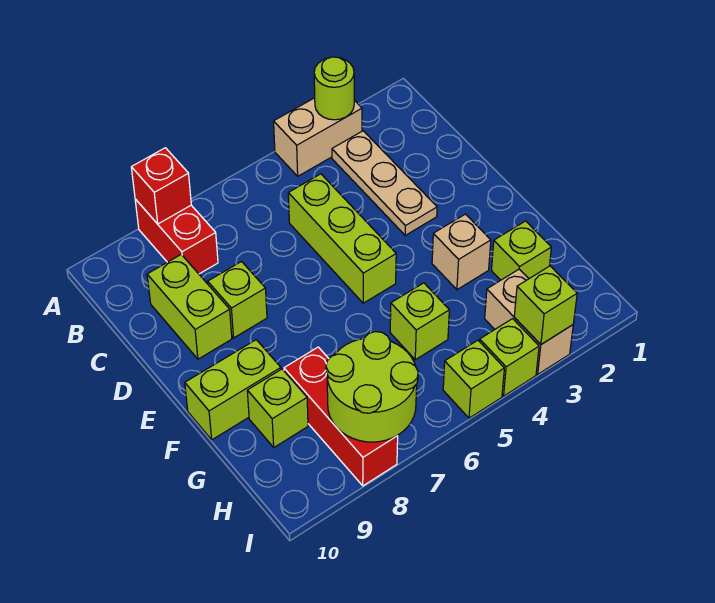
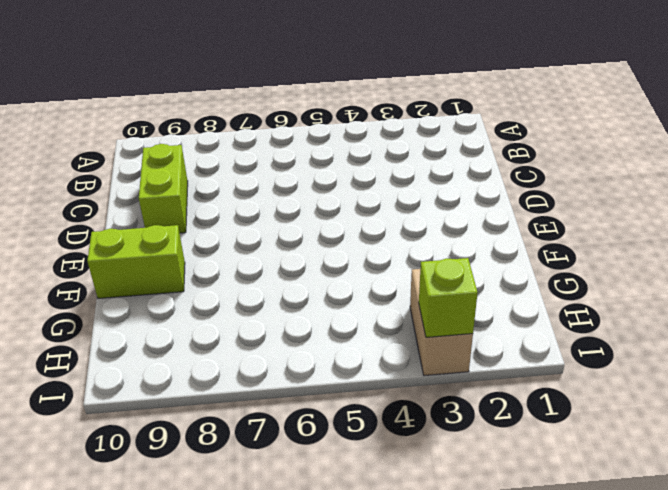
none -> tan brick A3:A4 level 1
none -> red brick A8:B8 level 1
none -> tan plate B3:D3 level 1

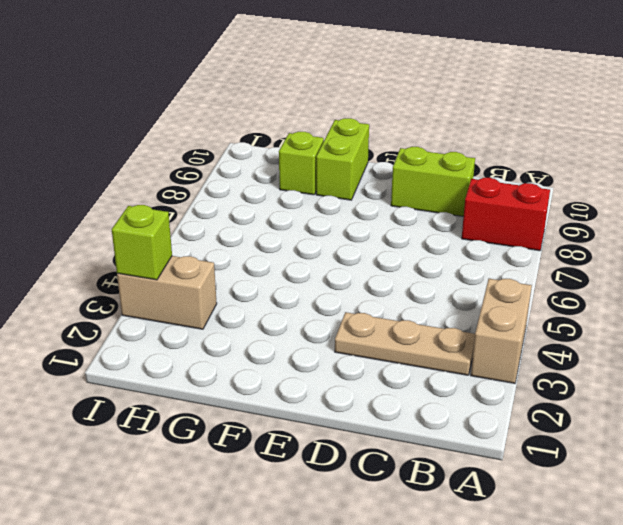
none -> lime brick C5:E5 level 1
none -> lime brick D8 level 1
none -> tan brick F3 level 1

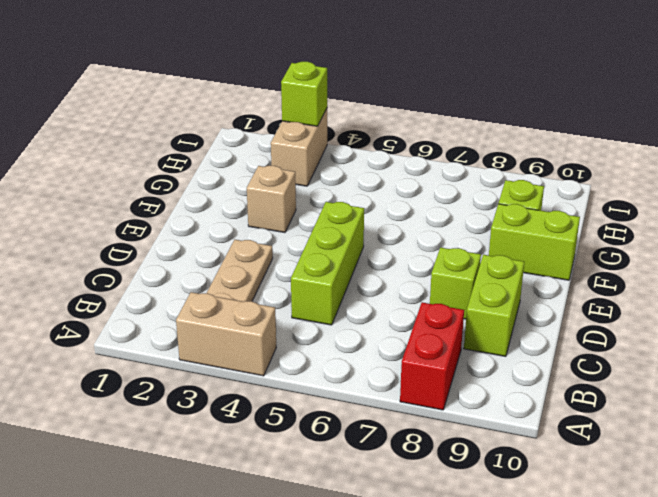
none -> lime brick G2 level 1
none -> lime brick G5 level 1
none -> red brick G8:I8 level 1

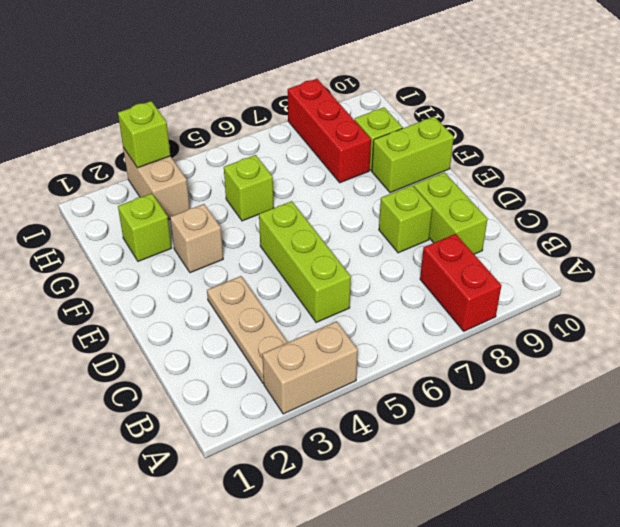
none -> lime brick I4 level 1
none -> lime brick I5 level 1
none -> lime round brick A3 level 2

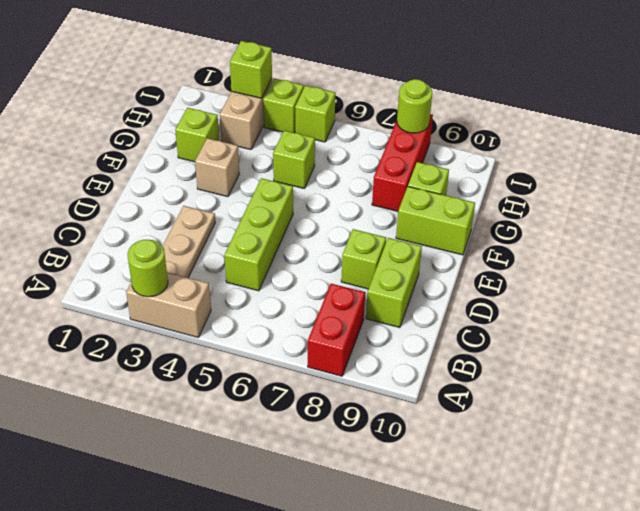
lime round brick I8 level 2 -> lime round brick H7:I8 level 2
none -> red brick A8 level 2

